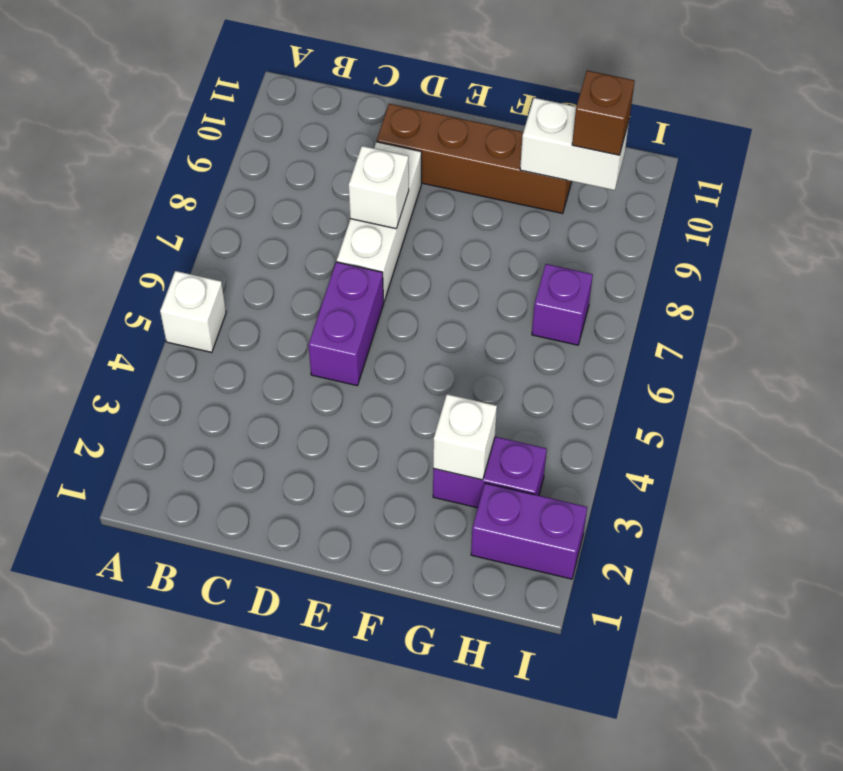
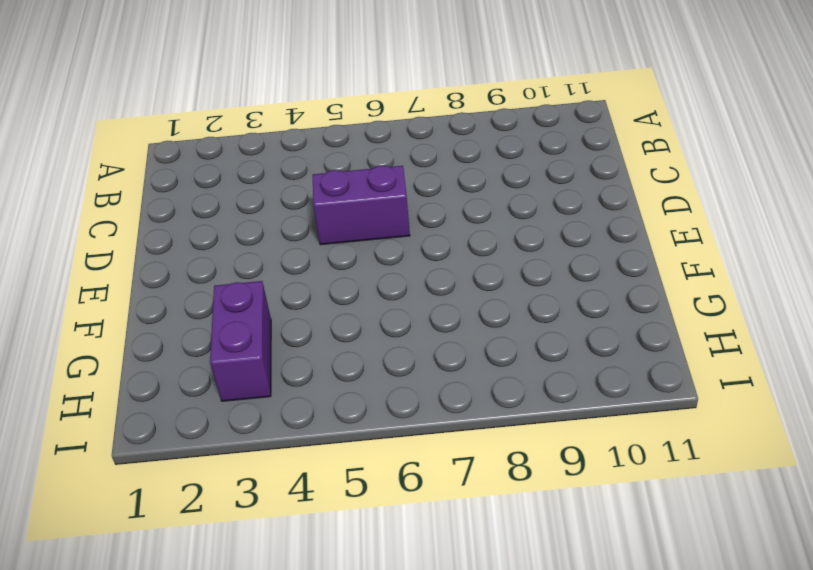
none -> white brick A5 level 1
none -> white brick D7:D9 level 1

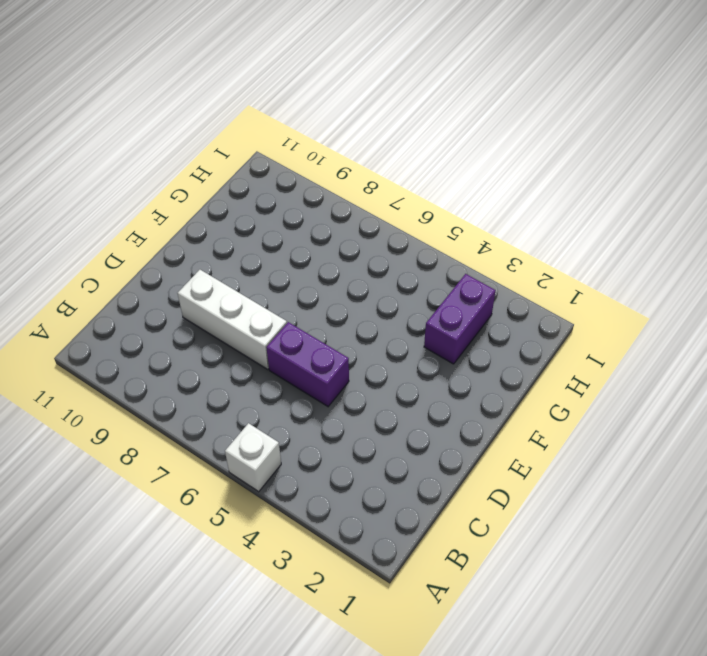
none -> brown brick D10:G10 level 1
none -> purple brick H2:I2 level 1

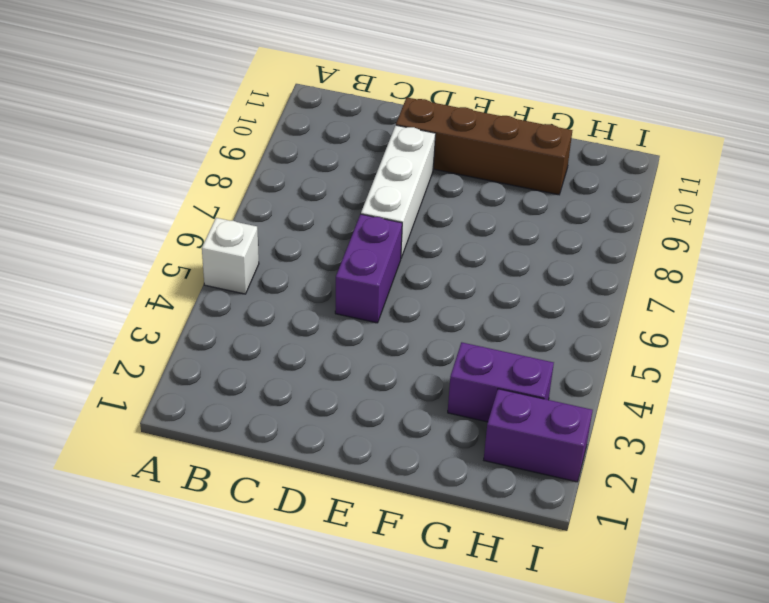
none -> purple brick H7 level 1
none -> white brick D8 level 2

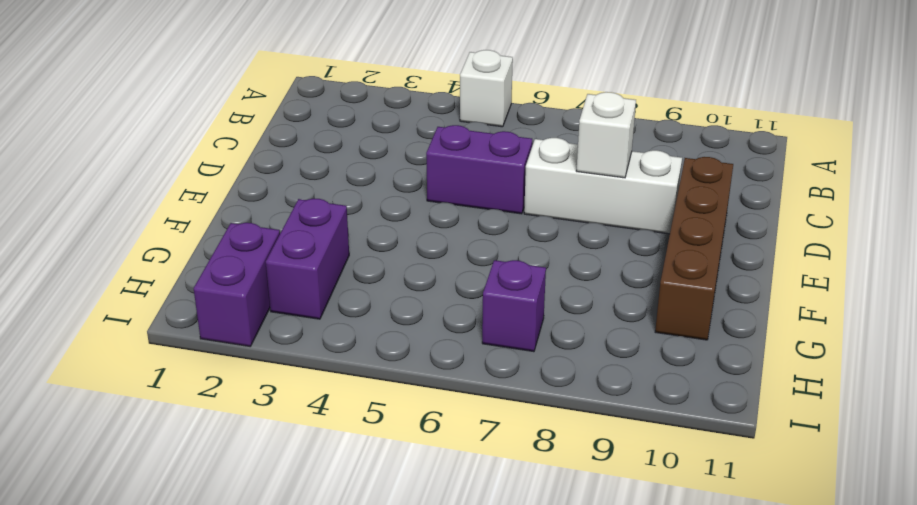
none -> white brick G3 level 2
none -> white brick G10:H10 level 2

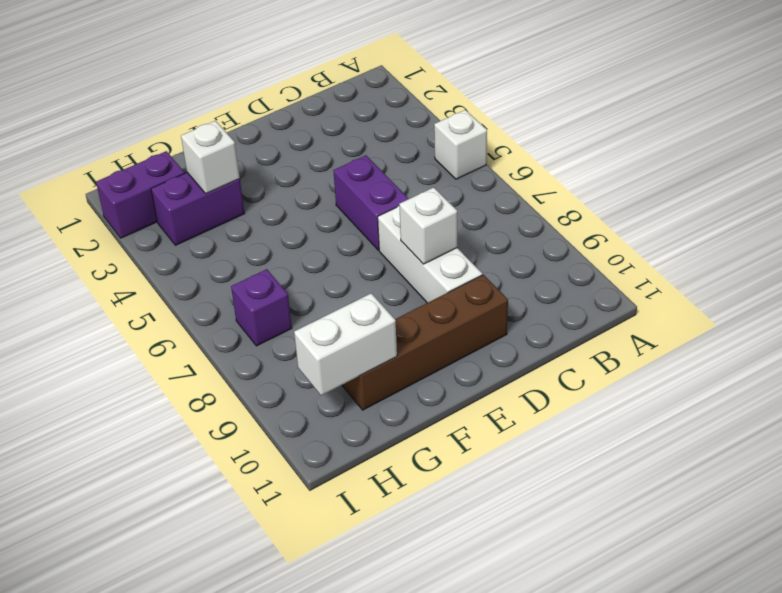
none -> brown brick H10 level 3

